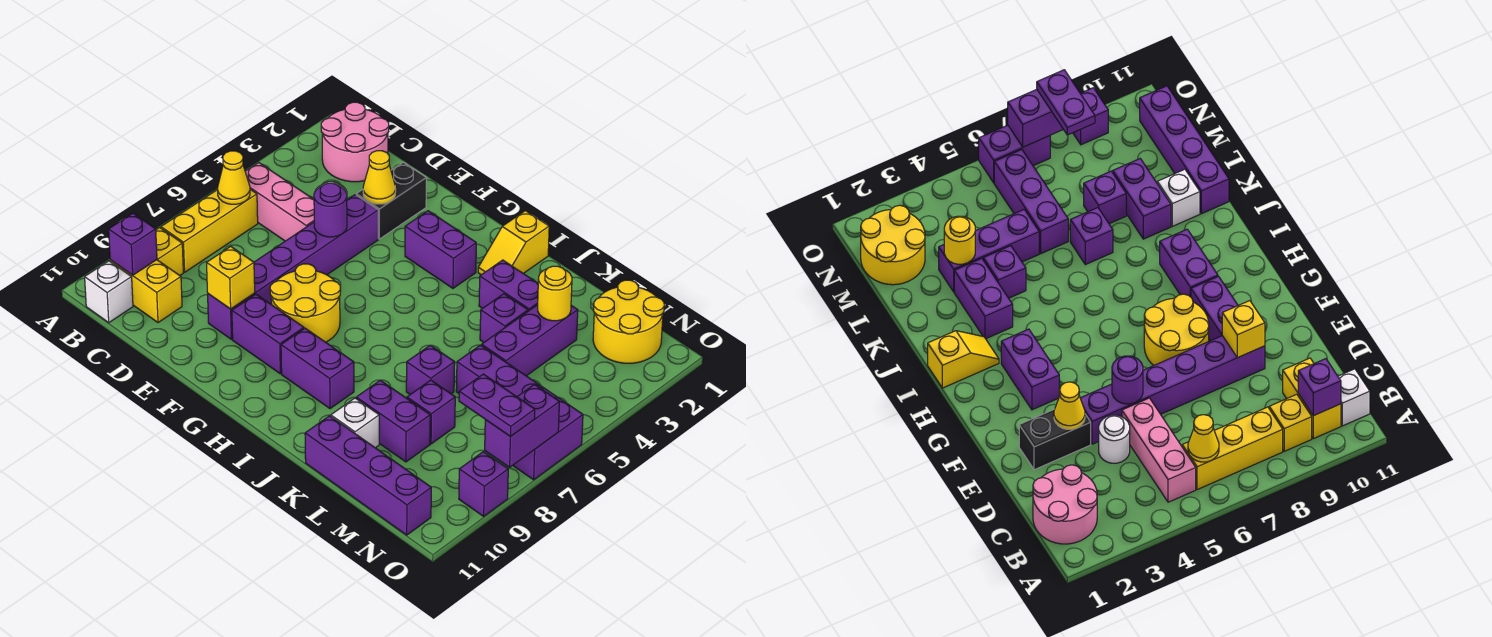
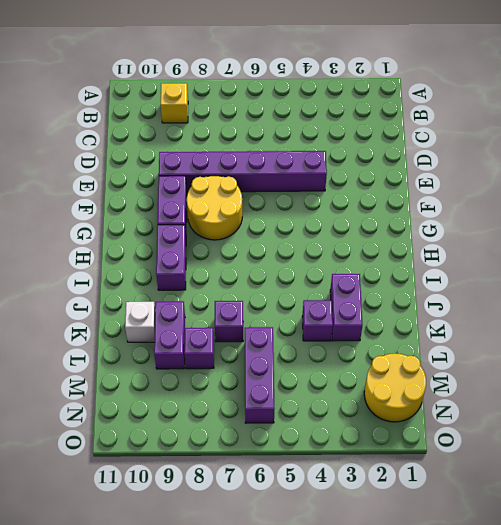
none -> pink round brick B1:C2 level 1
none -> pink brick B5:D5 level 1
none -> yellow brick B6:B8 level 1
none -> yellow brick B10:C10 level 1

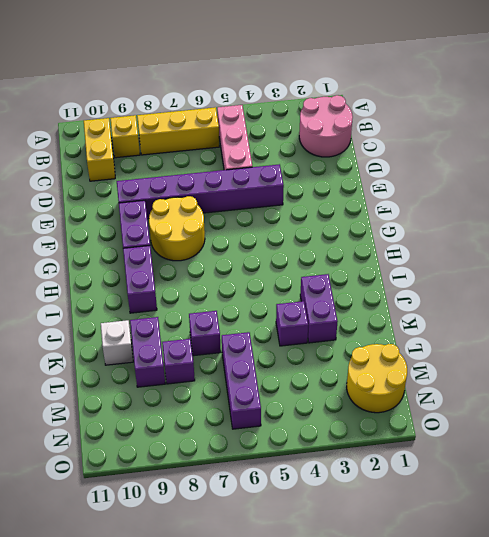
none -> white brick B11 level 1
none -> white round brick D4 level 1
none -> black brick E2:E3 level 1
none -> purple brick G3:H3 level 1

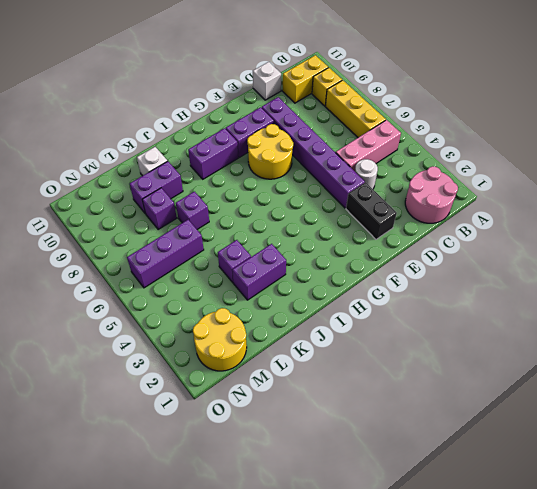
white brick D11 level 1 -> white brick B11 level 1
none -> purple brick G3:H3 level 1
none -> yellow slope I1:I2 level 1 top 1
none -> purple brick K11:N11 level 1
none -> purple brick L3:L5 level 1

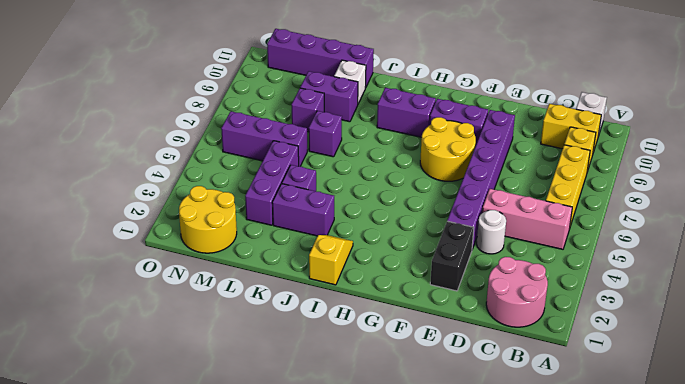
none -> purple brick G3:H3 level 1
none -> purple brick O6:O7 level 1
none -> purple brick O9 level 1
none -> yellow cone B6 level 2

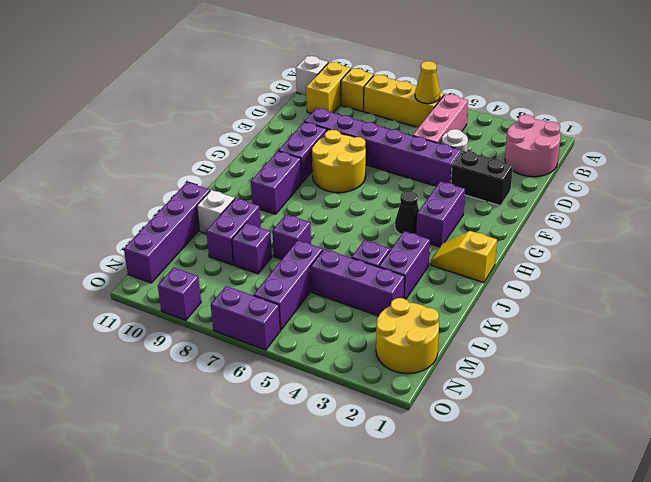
black cone H4 level 1 -> none
none -> purple brick B10 level 2
none -> yellow cone E3 level 2
none -> purple round brick E5 level 2
none -> yellow brick E9 level 2

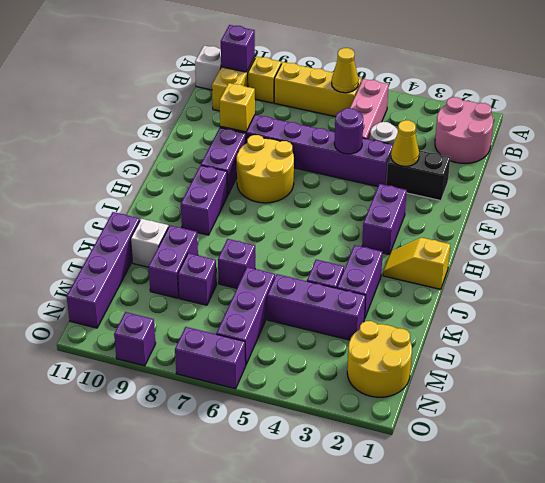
none -> yellow round brick L3 level 2
none -> purple brick O7:O8 level 2
none -> purple plate N8:O8 level 3

